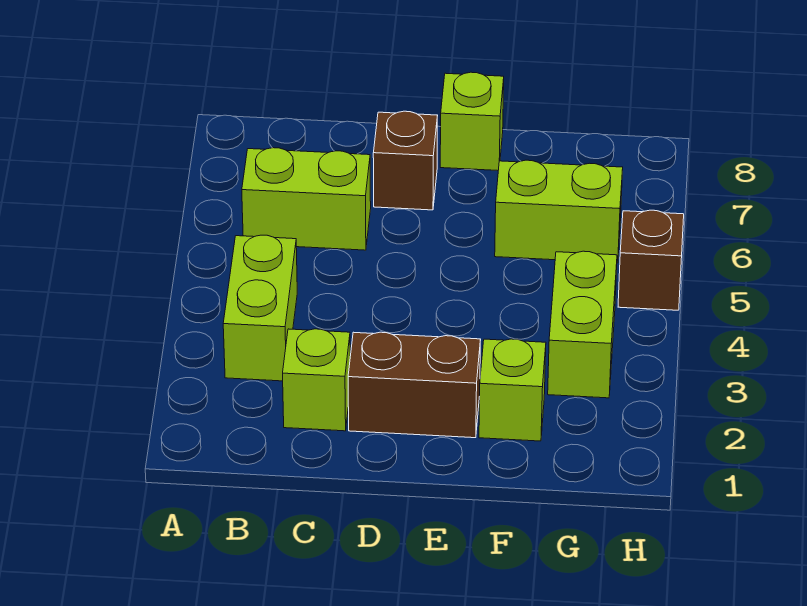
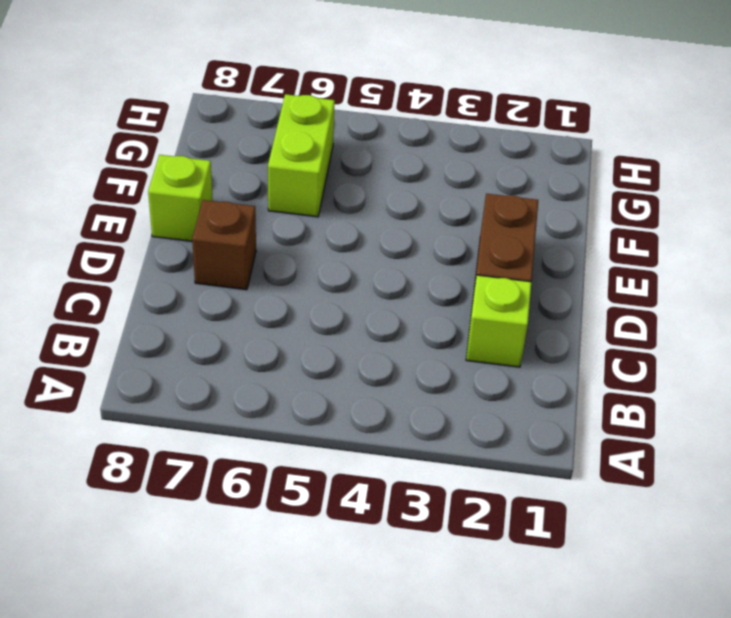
none -> lime brick B3:B4 level 1
none -> lime brick B6:C6 level 1

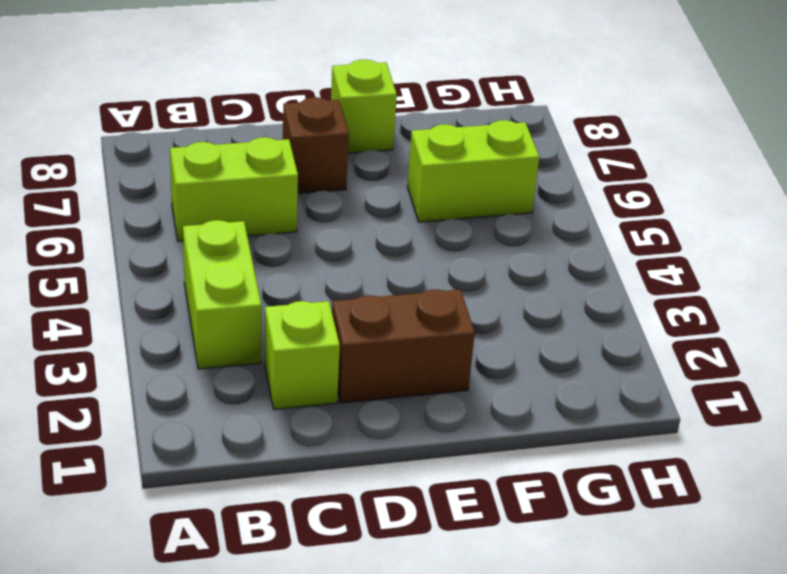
none -> lime brick F2 level 1
none -> lime brick G3:G4 level 1

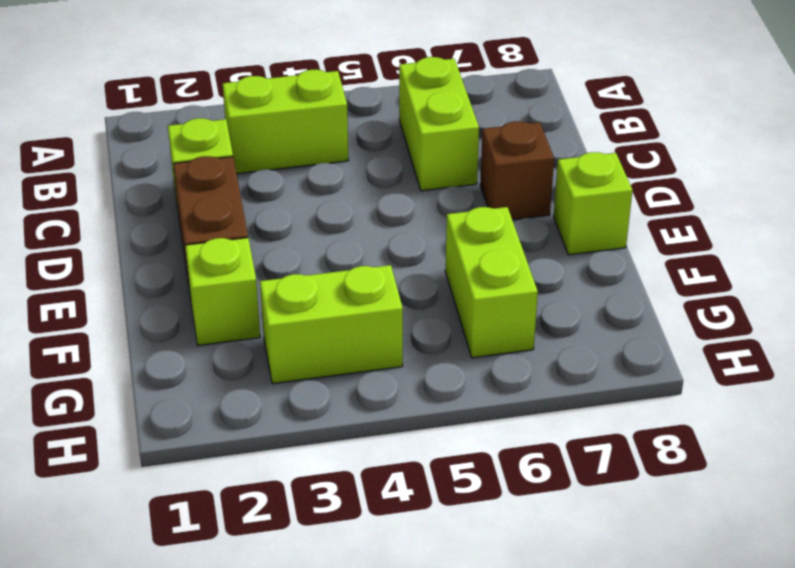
none -> brown brick H5 level 1

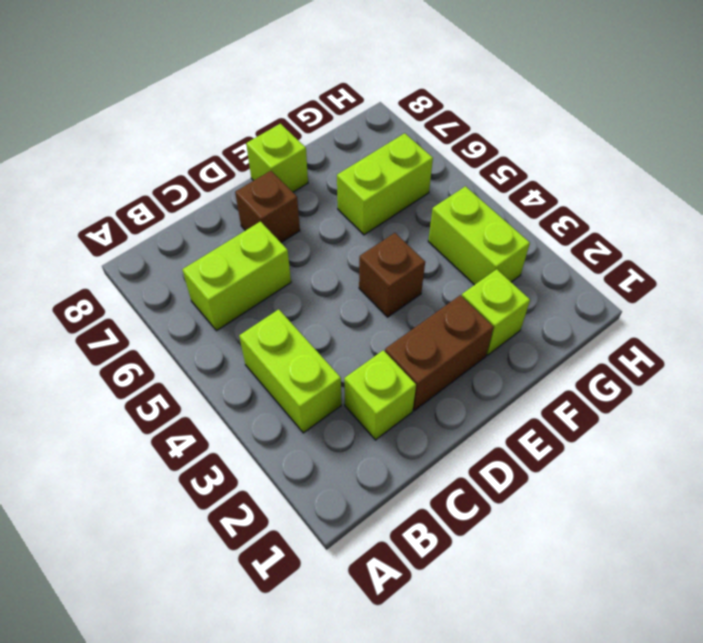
brown brick E4 level 1 -> brown brick H5 level 1

